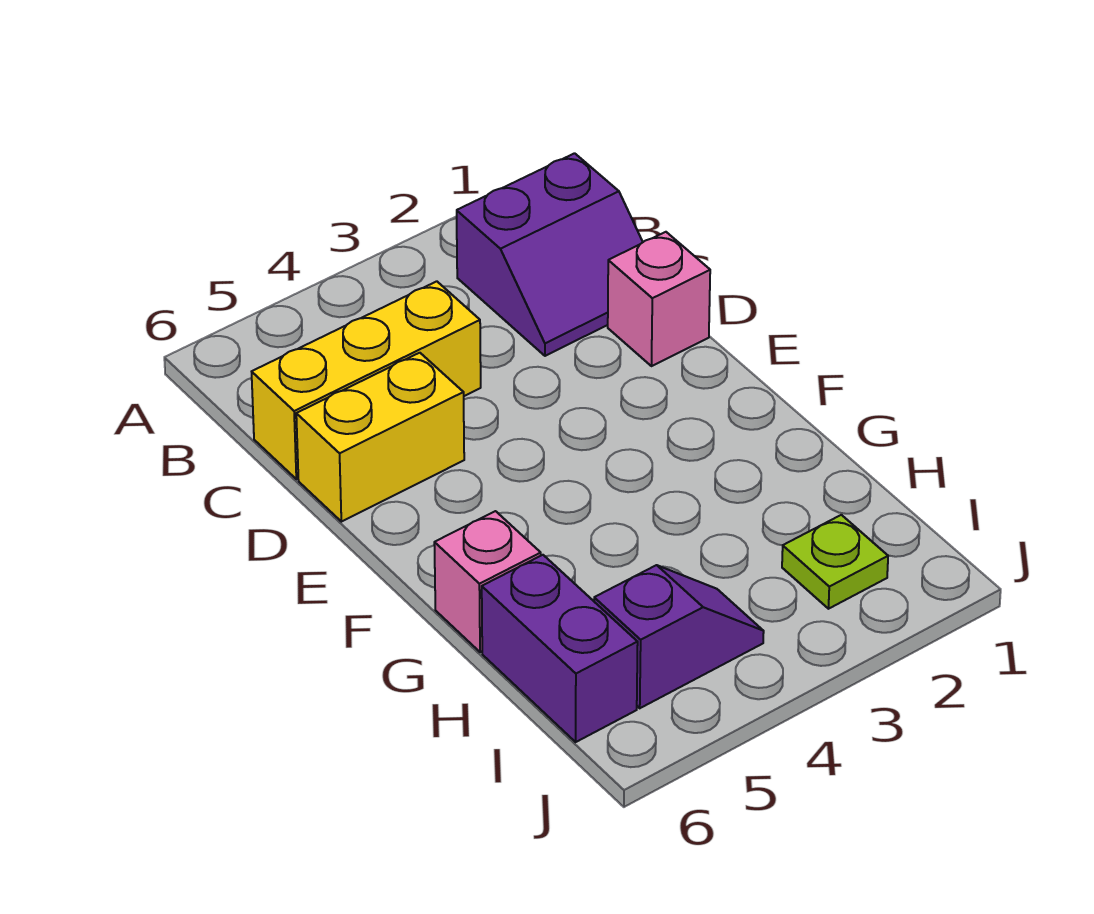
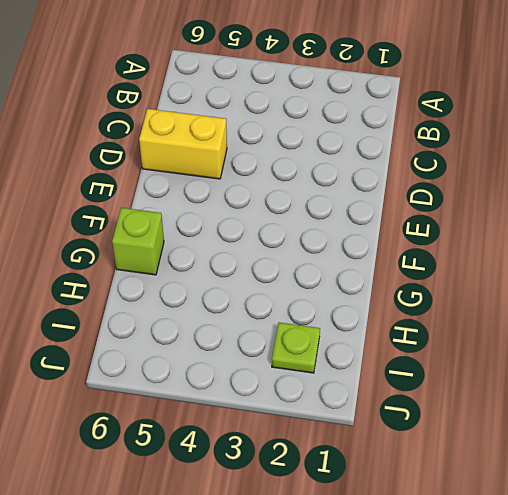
lime brick G6 level 1 -> pink brick G6 level 1
none -> purple slope B1:C2 level 1 top B
none -> yellow brick C4:C6 level 1

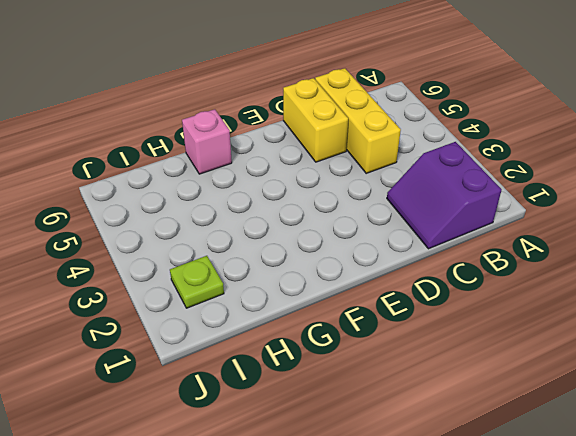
none -> pink brick D1 level 1
none -> purple brick H6:I6 level 1

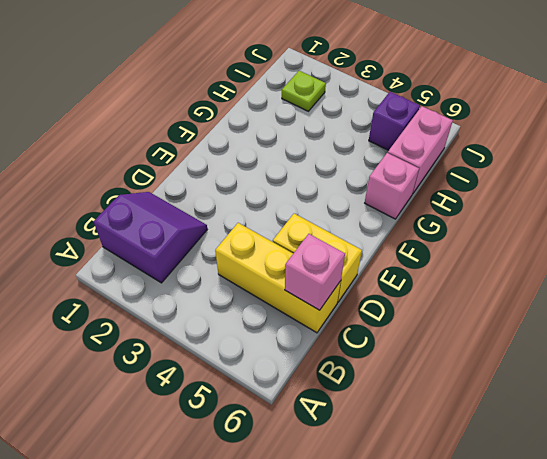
pink brick C6 level 2 -> pink brick D1 level 1
pink brick H6:I6 level 1 -> purple brick H6:I6 level 1
purple brick I5 level 1 -> purple slope I4:I5 level 1 top 5

